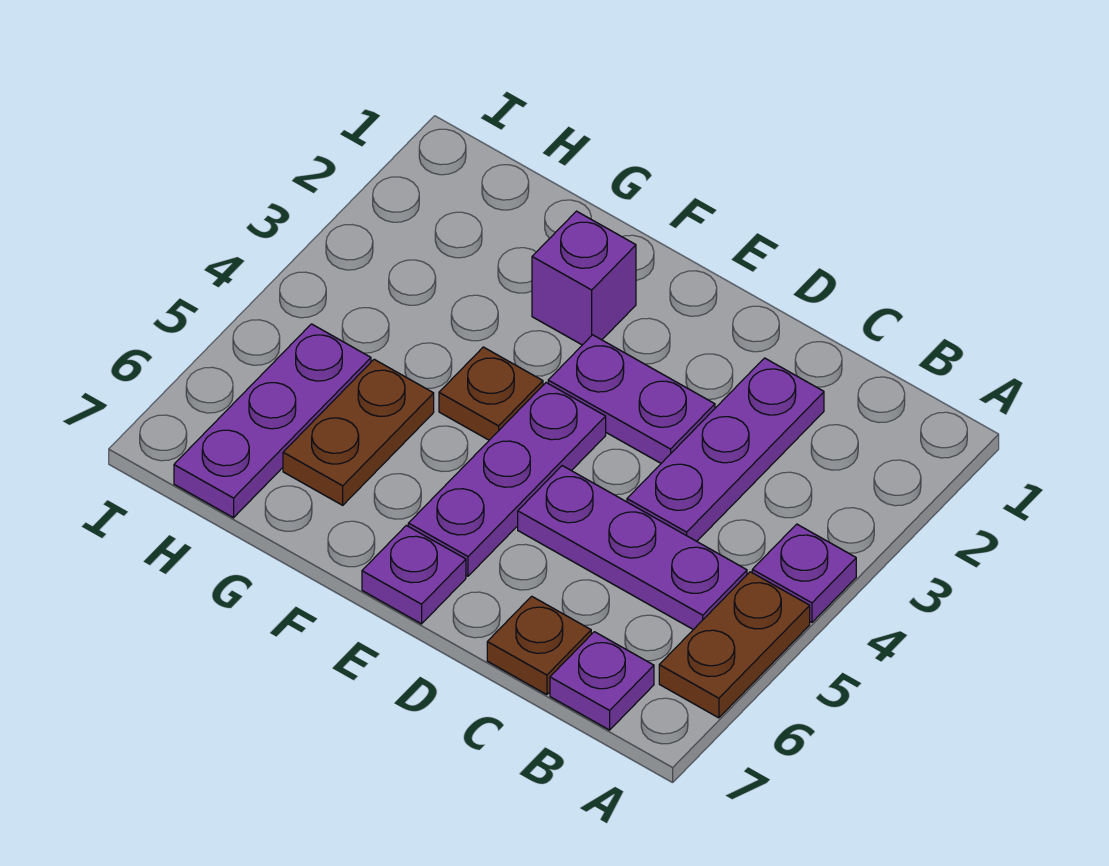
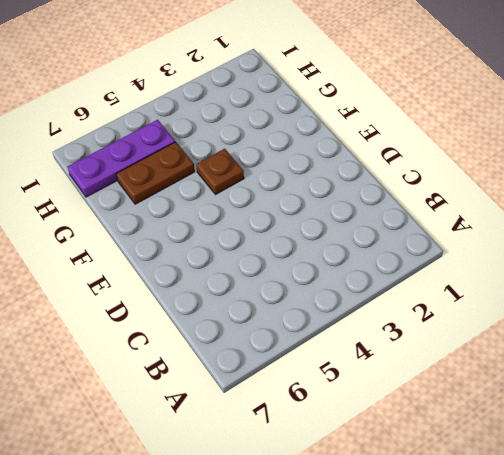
none -> purple plate A4 level 1
none -> brown plate A5:A6 level 1
none -> purple plate B5:D5 level 1

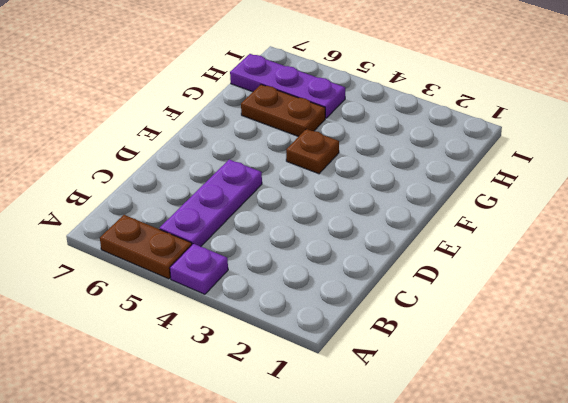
none -> purple plate B7 level 1
none -> purple plate C2:C4 level 1
none -> brown plate C7 level 1

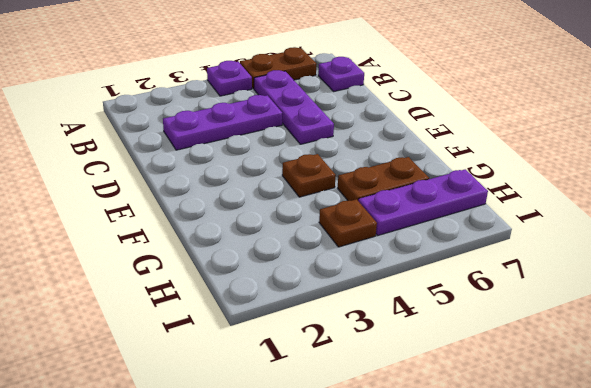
brown plate H4 level 1 -> brown plate C7 level 1
none -> purple plate D3:E3 level 1
none -> purple plate E4:E6 level 1
none -> purple plate E7 level 1

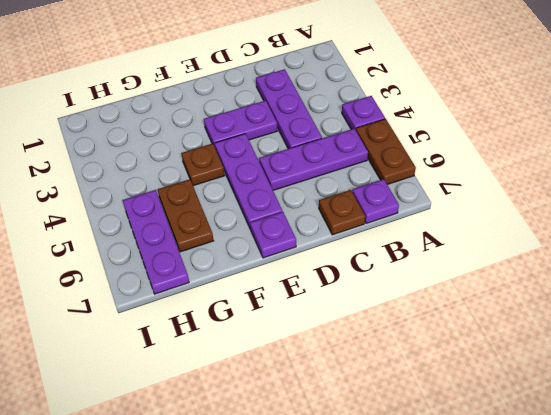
none -> purple brick F2 level 1

